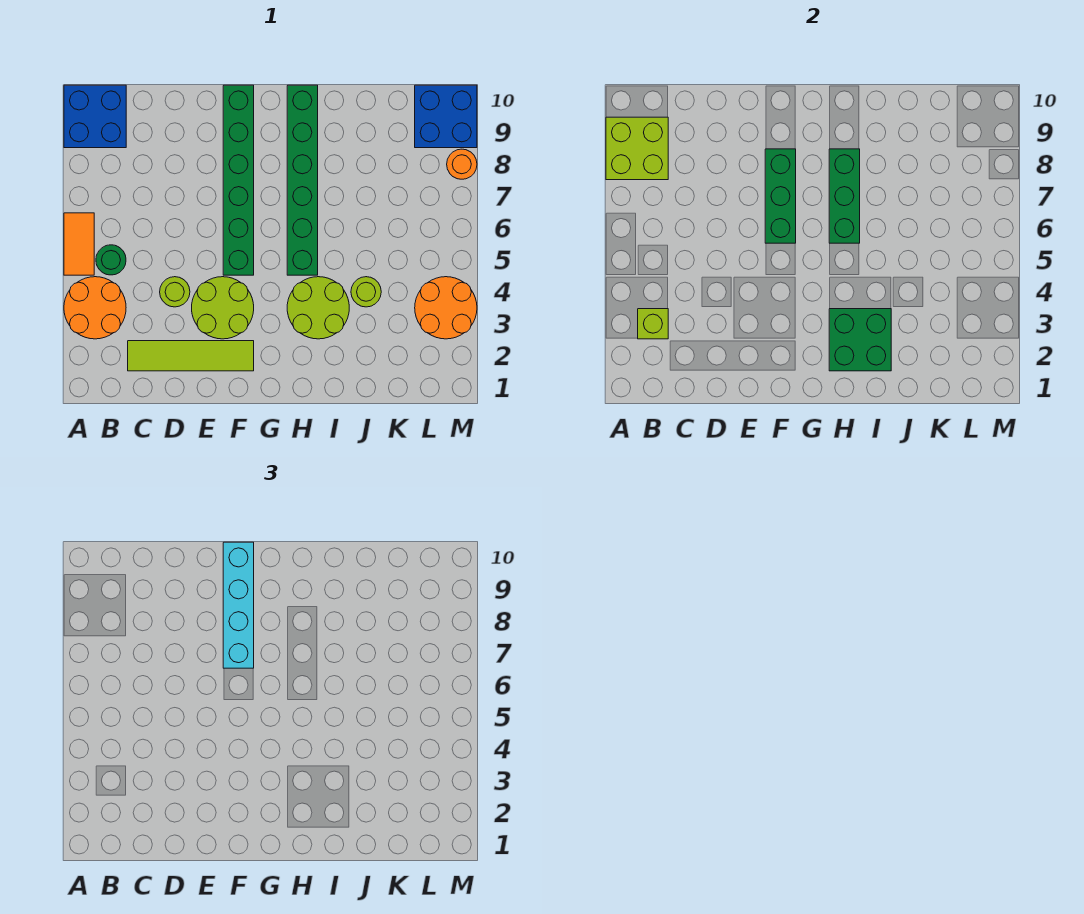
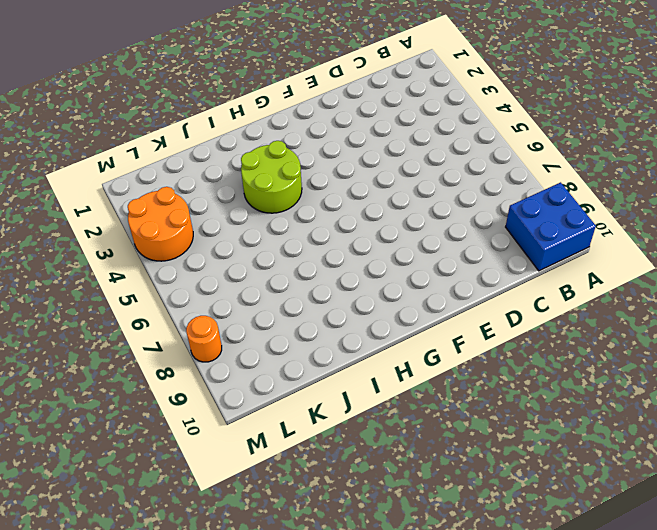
none -> orange round brick A3:B4 level 1
none -> orange tile A5:A6 level 1
none -> green round brick B5 level 1

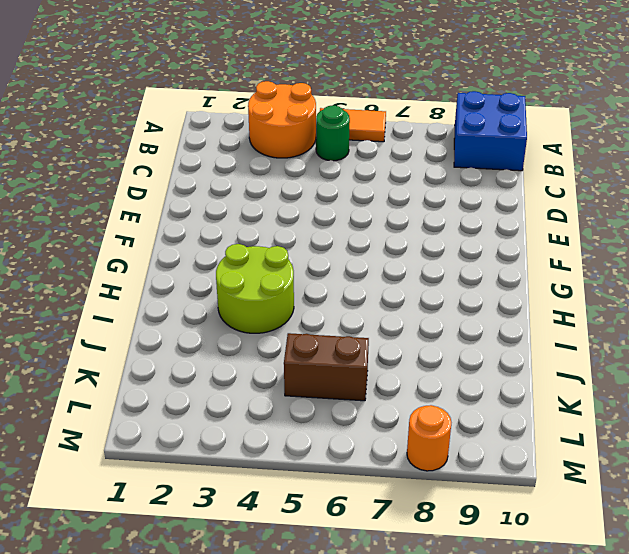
brown brick K5:K6 level 1 -> none
none -> lime tile C2:F2 level 1
none -> lime round brick D4 level 1
none -> lime round brick E3:F4 level 1

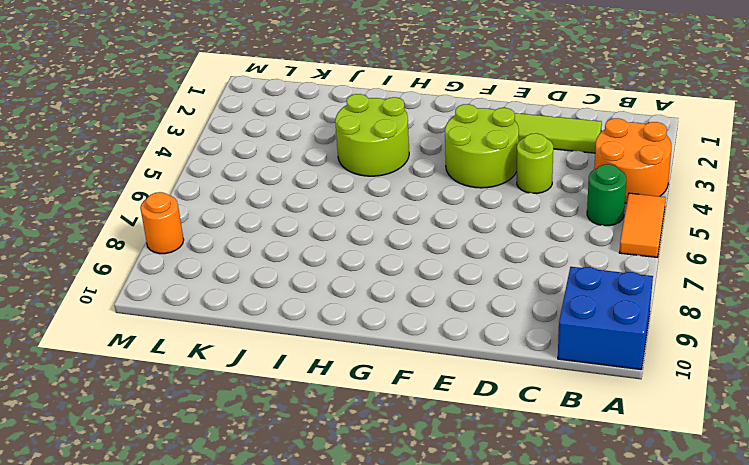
none -> green brick F5:F10 level 1
none -> green brick H5:H10 level 1
none -> lime round brick J4 level 1

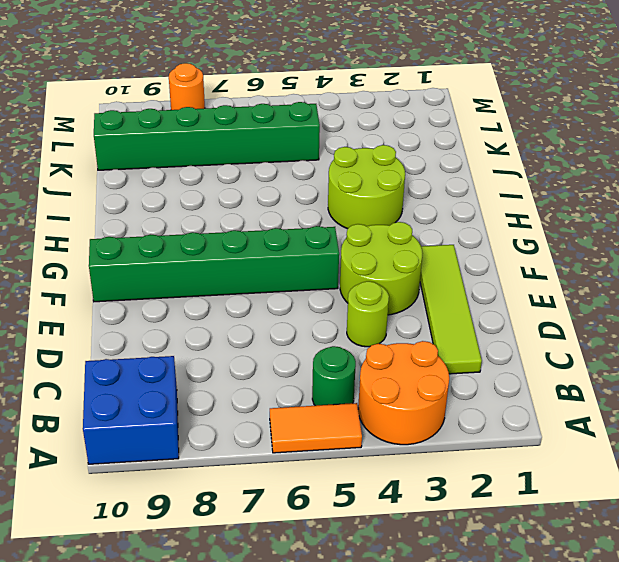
green brick K5:K10 level 1 -> green brick H5:H10 level 1
none -> lime round brick J4 level 1
none -> orange round brick L3:M4 level 1
none -> blue brick L9:M10 level 1

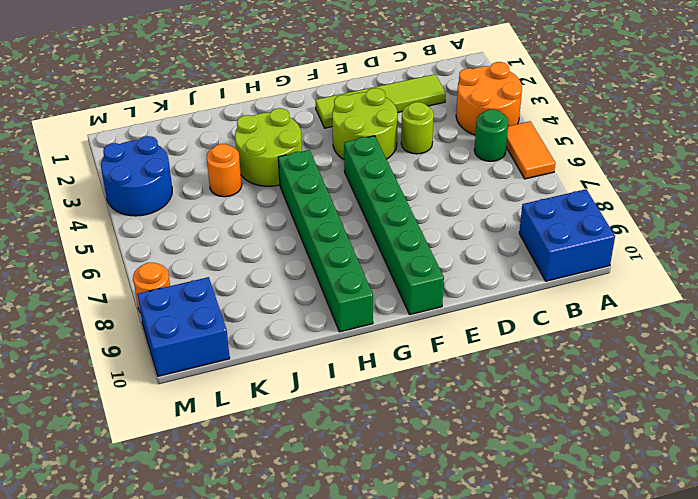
orange round brick J4 level 1 -> lime round brick J4 level 1
blue round brick L3:M4 level 1 -> orange round brick L3:M4 level 1
none -> lime brick A8:B9 level 2
none -> lime brick B3 level 2
none -> green brick F6:F8 level 2

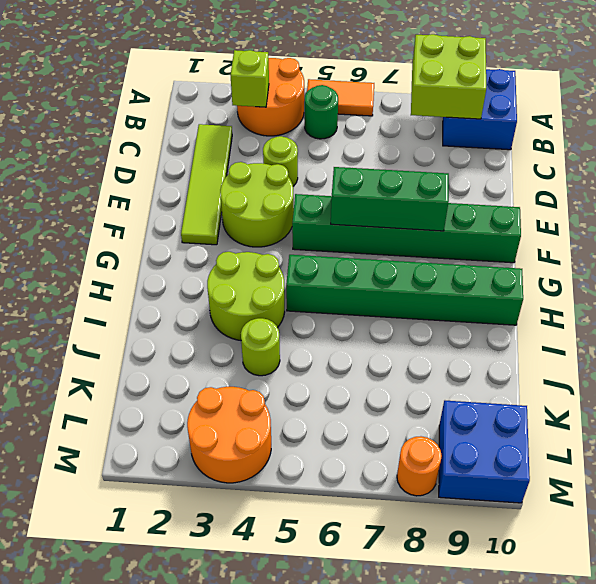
none -> green brick H2:I3 level 2
none -> green brick H6:H8 level 2
none -> cyan brick F7:F10 level 3

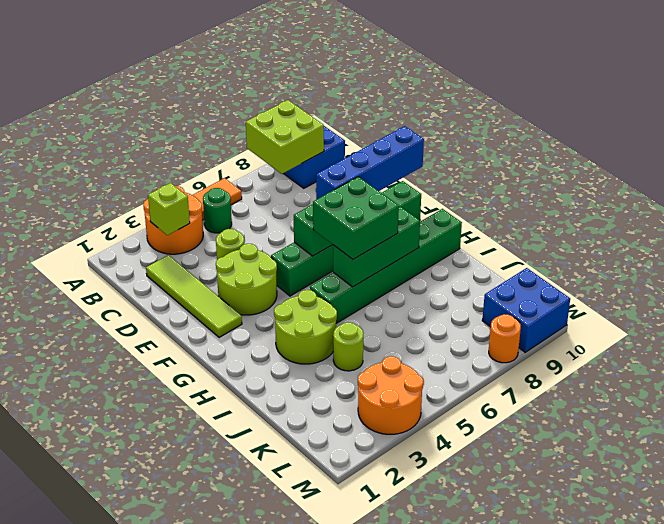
blue brick F7:F10 level 3 -> cyan brick F7:F10 level 3
green brick G6:H7 level 3 -> green brick H2:I3 level 2

